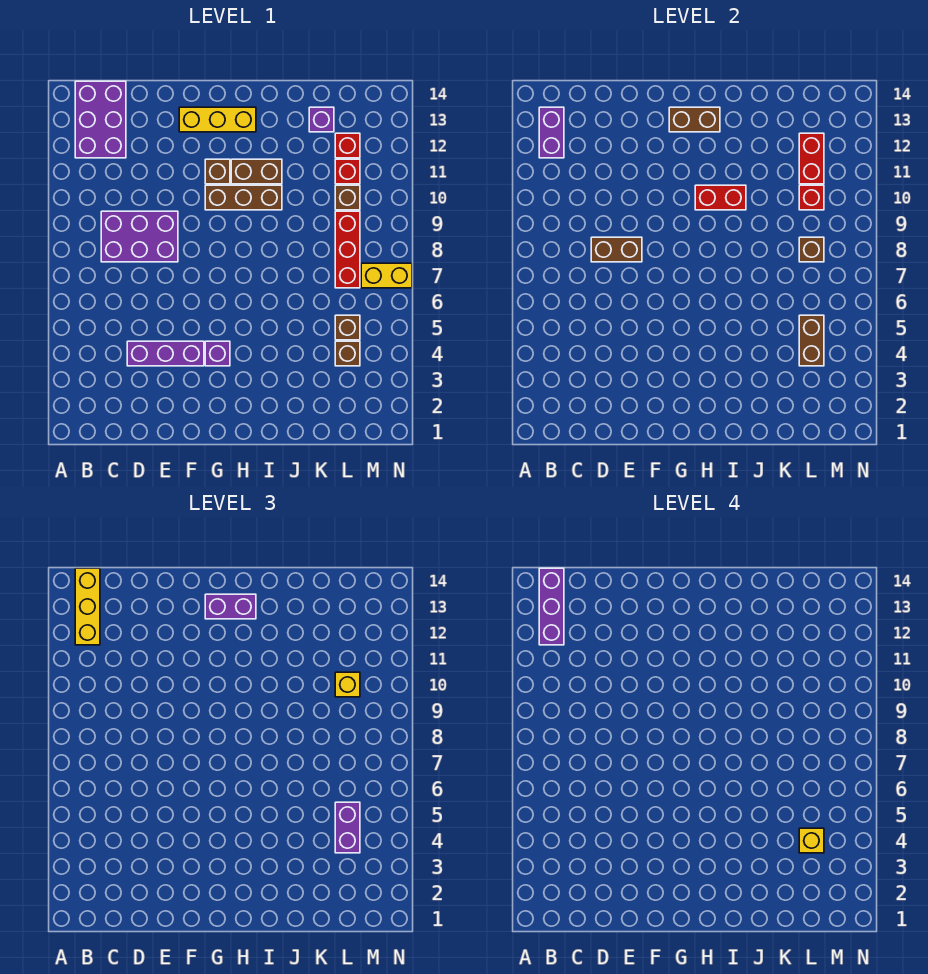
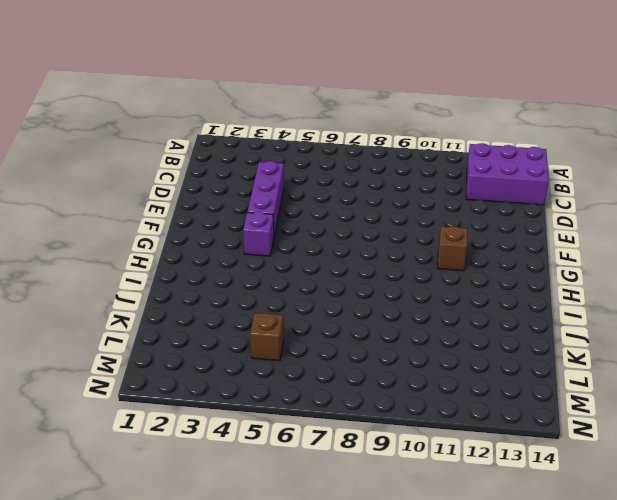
none -> purple brick C8:E9 level 1
none -> yellow brick F13:H13 level 1
none -> brown brick G10:I10 level 1
none -> brown brick H11:I11 level 1

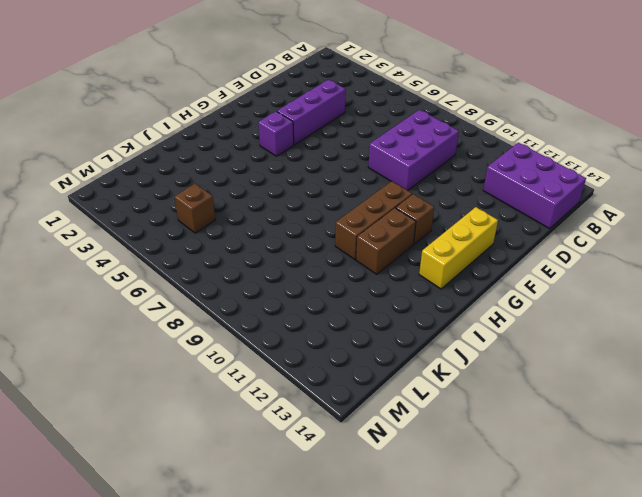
none -> purple brick K13 level 1
none -> brown brick L4 level 1
none -> red brick L7:L9 level 1
none -> brown brick L10 level 1

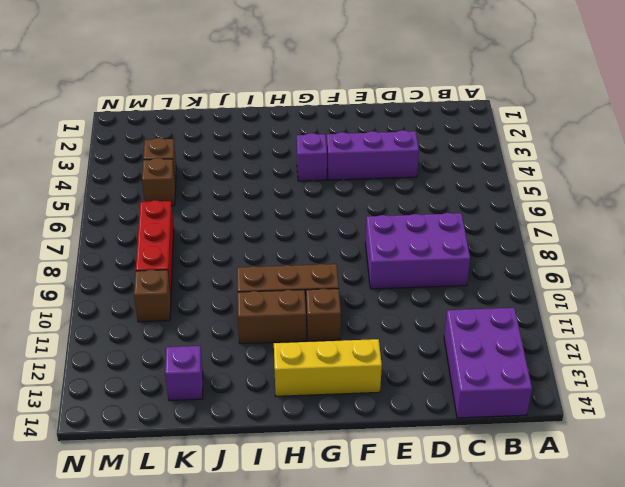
none -> red brick L11 level 1
none -> red brick L12 level 1
none -> yellow brick M7:N7 level 1
none -> purple brick B12:B13 level 2

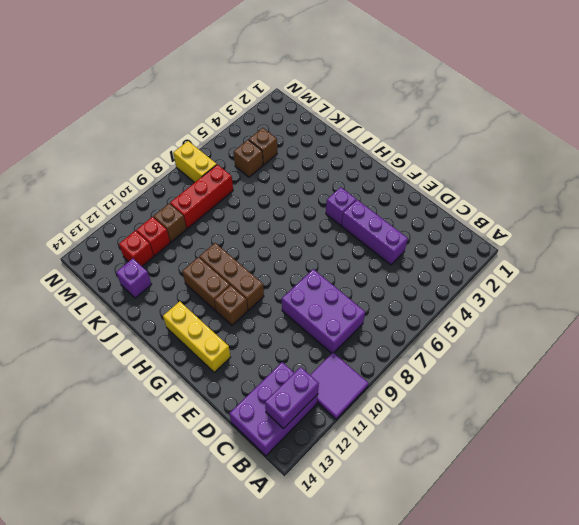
purple tile A10:B11 level 1 -> none
none -> brown brick D8:E8 level 2
none -> brown brick G13:H13 level 2
none -> red brick H10:I10 level 2
none -> brown brick L4:L5 level 2

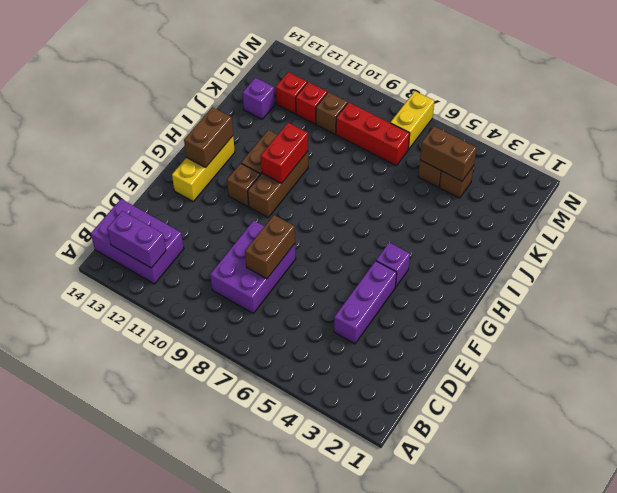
none -> brown brick L8 level 2
none -> red brick L10 level 2
none -> red brick L11:L12 level 2
none -> yellow brick B12:B14 level 3

